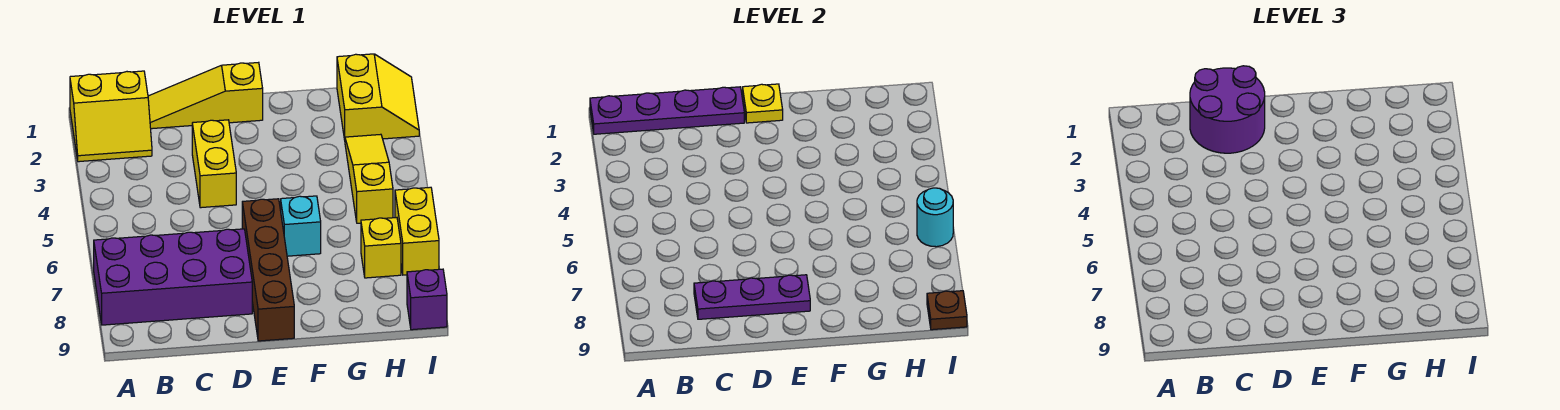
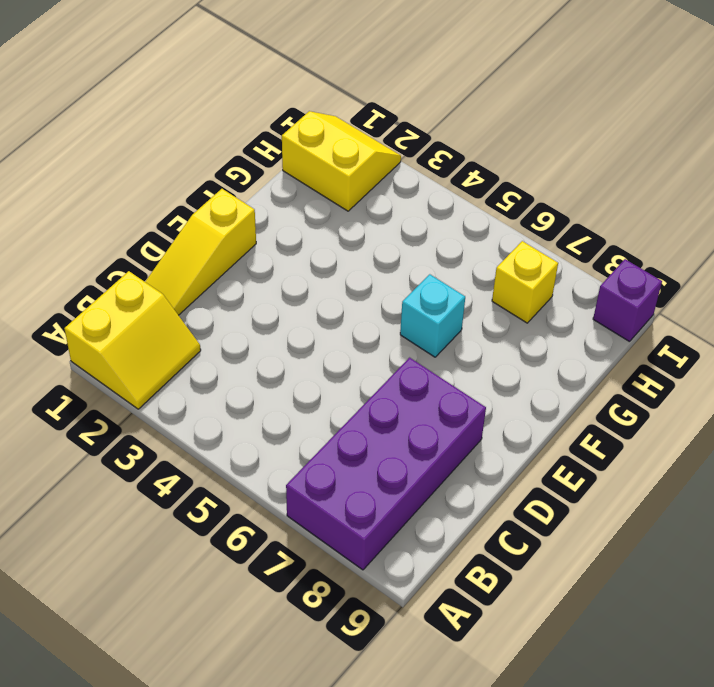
none -> yellow brick D3:D4 level 1
none -> brown brick E6:E9 level 1
none -> yellow slope H3:H5 level 1 top 5

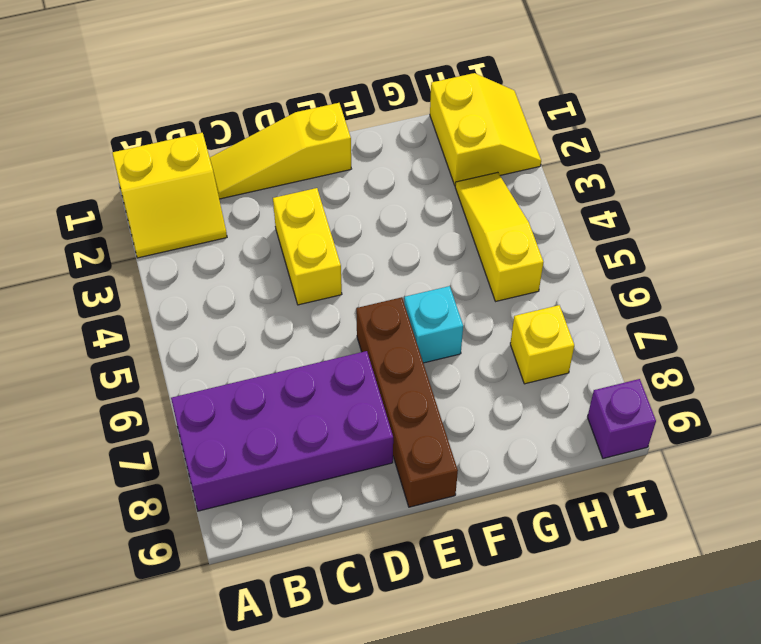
none -> yellow brick I6:I7 level 1
none -> purple plate A1:D1 level 2
none -> purple plate C8:E8 level 2

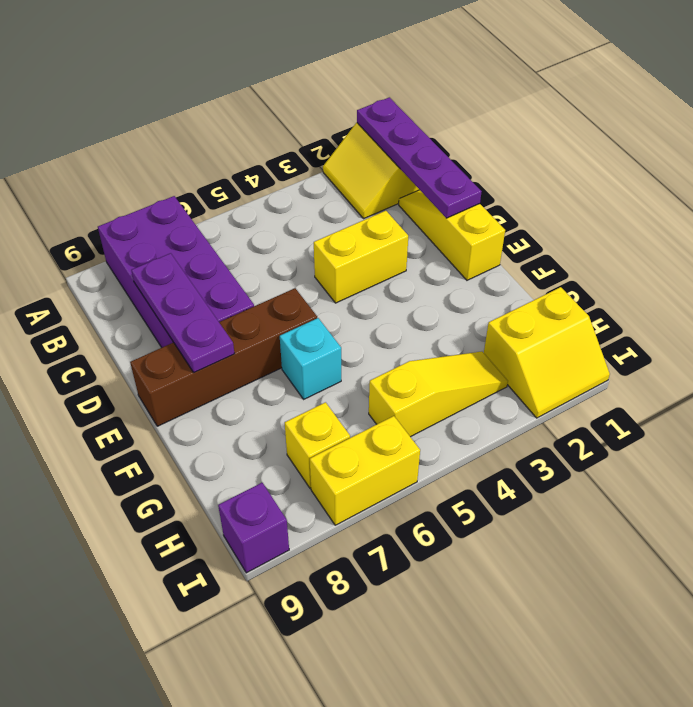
none -> yellow plate E1 level 2
none -> cyan round brick I6 level 2
none -> brown plate I9 level 2

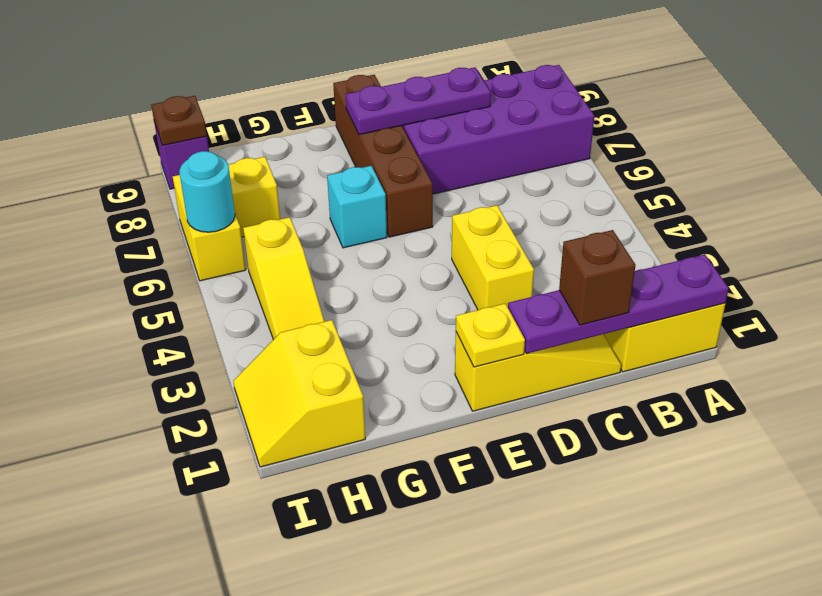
brown brick C1 level 3 -> purple round brick C1:D2 level 3

